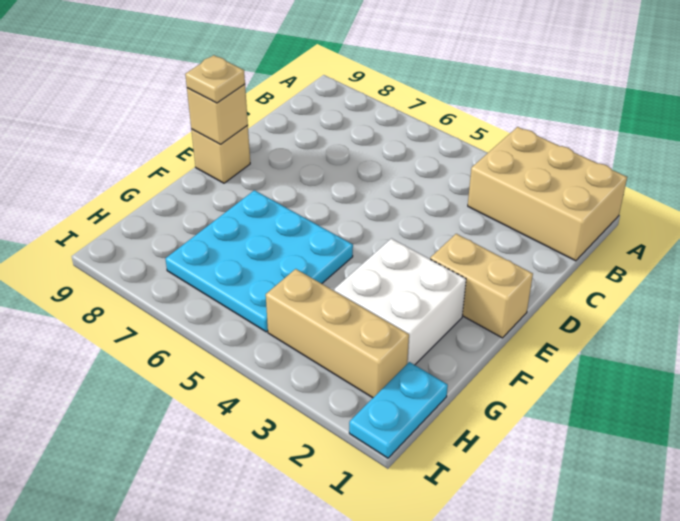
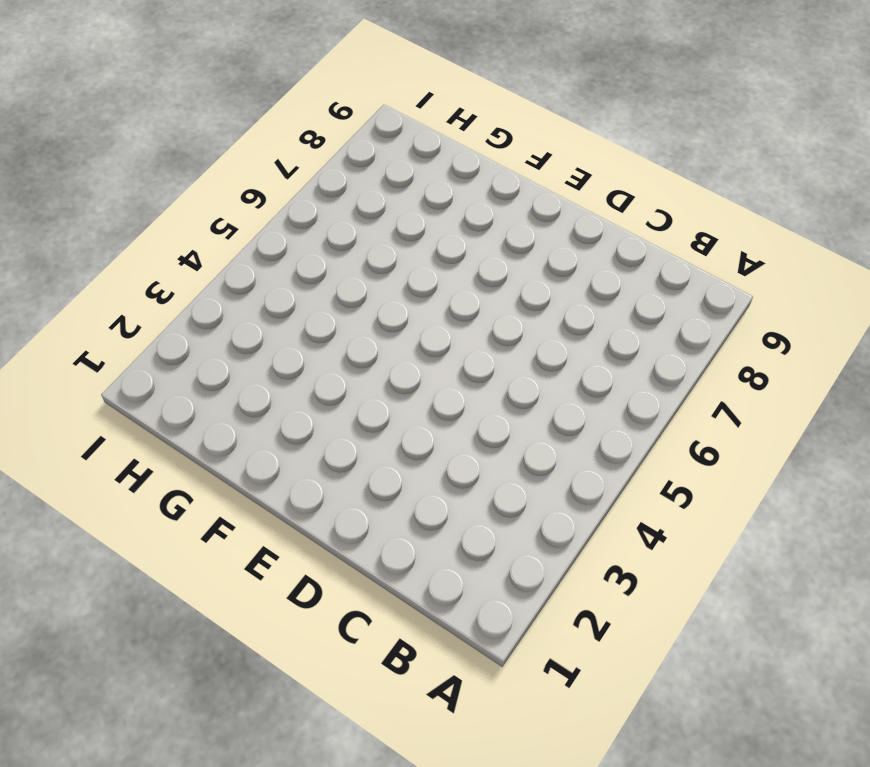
none -> tan brick A1:B3 level 1
none -> tan brick E1:E2 level 1

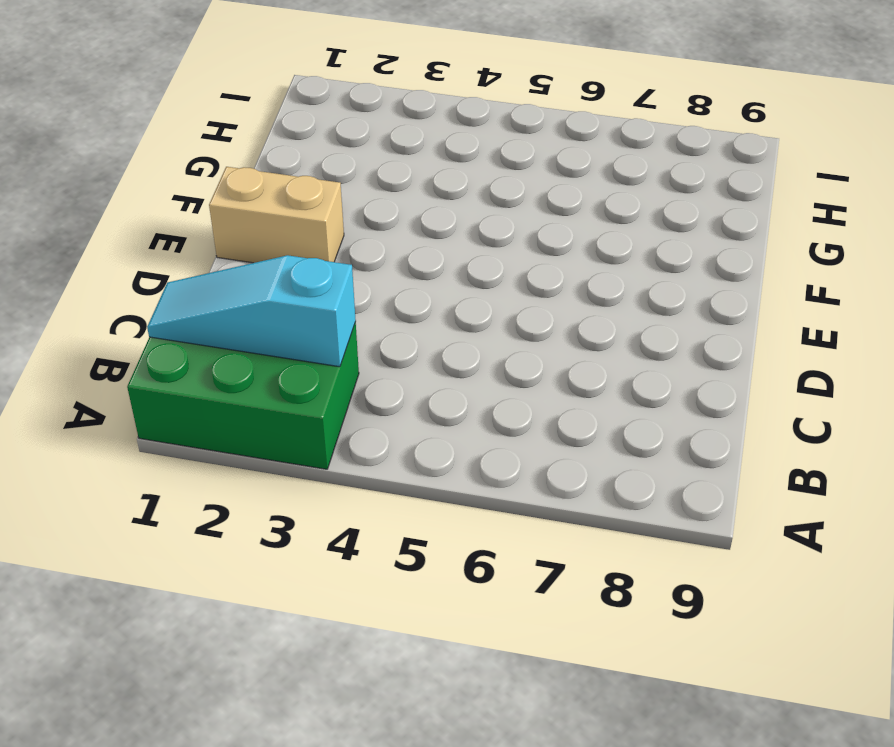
green brick A1:B3 level 1 -> tan brick A1:B3 level 1
cyan slope B1:B3 level 2 top 3 -> none
none -> tan brick E9 level 1
none -> white brick F2:G3 level 1

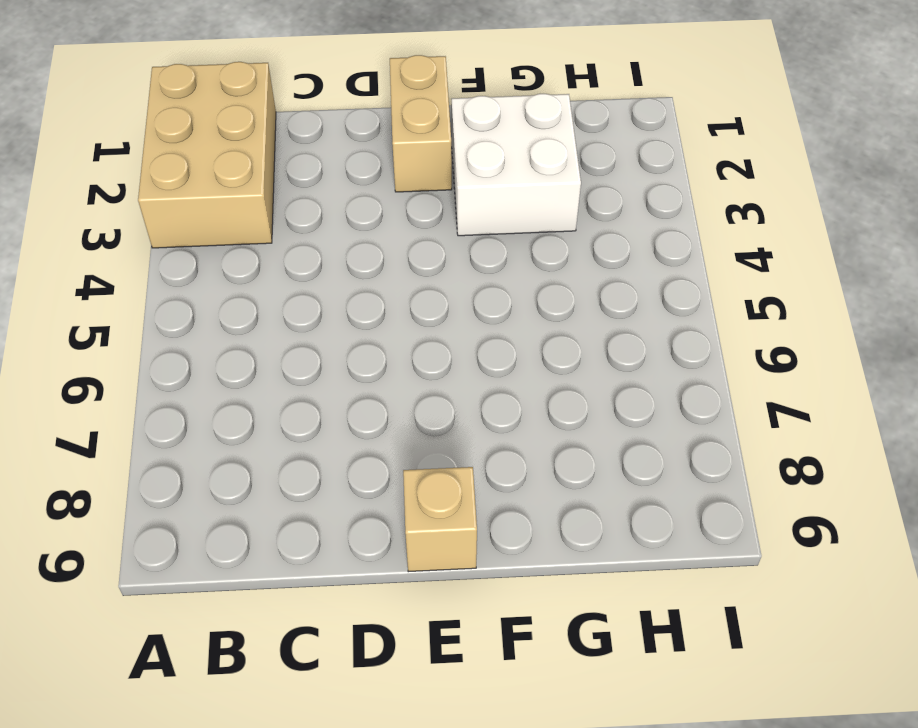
none -> cyan plate F5:H7 level 1
none -> cyan plate H1:I1 level 1

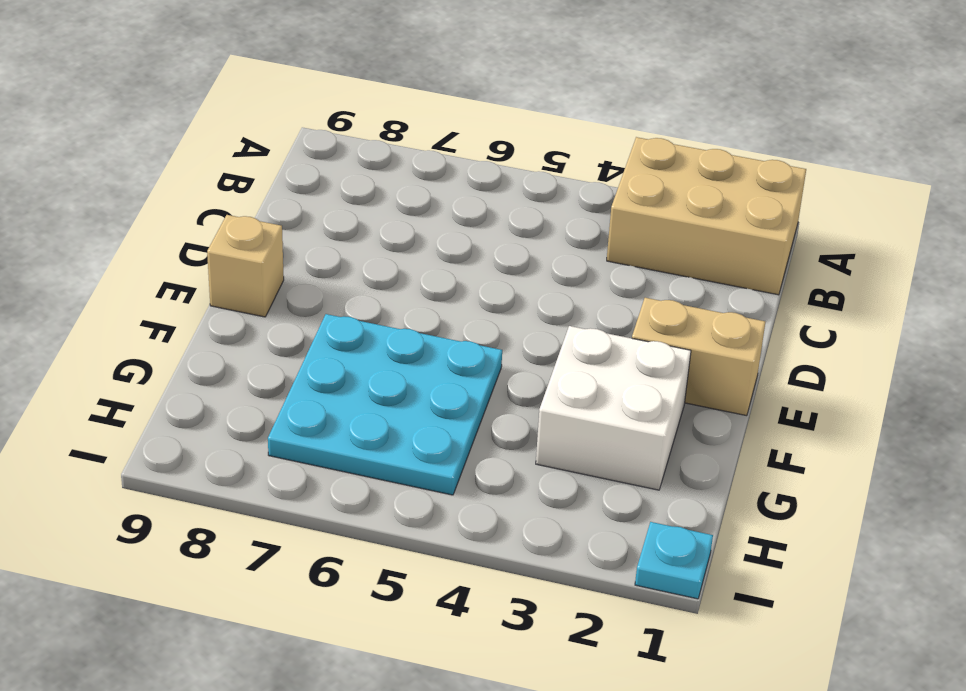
cyan plate I1 level 1 -> cyan plate H1:I1 level 1
none -> tan brick H2:H4 level 1
none -> tan brick E9 level 2

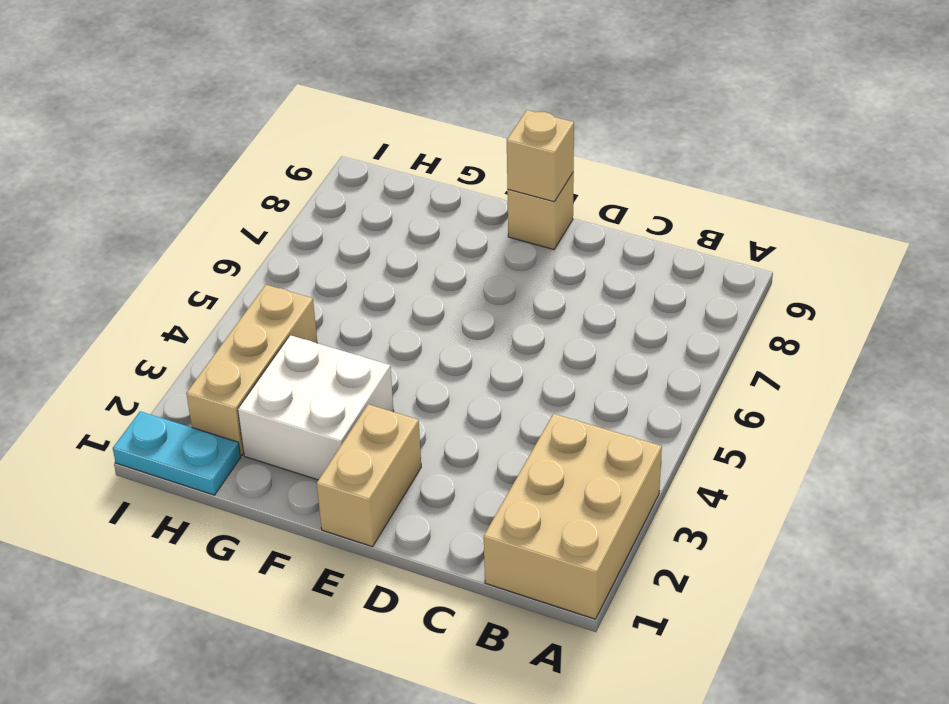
none -> cyan plate F5:H7 level 1
none -> tan plate E9 level 3

